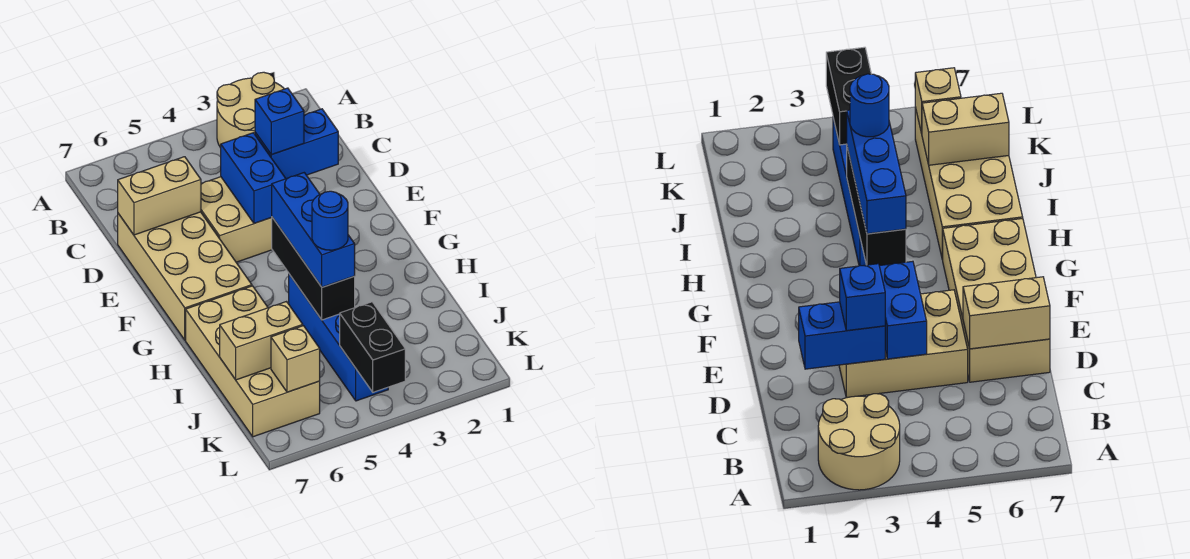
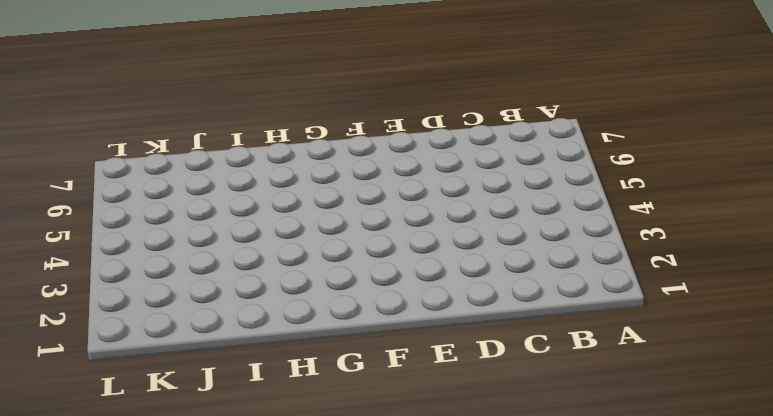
none -> tan round brick A2:B3 level 1
none -> tan brick D3:E5 level 1
none -> tan brick D6:G7 level 1

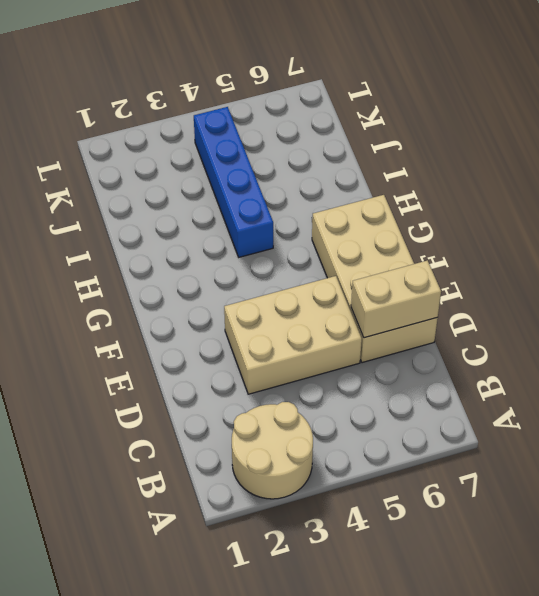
none -> tan brick H6:K7 level 1
none -> blue brick D2:D3 level 2
none -> blue brick D4:E4 level 2

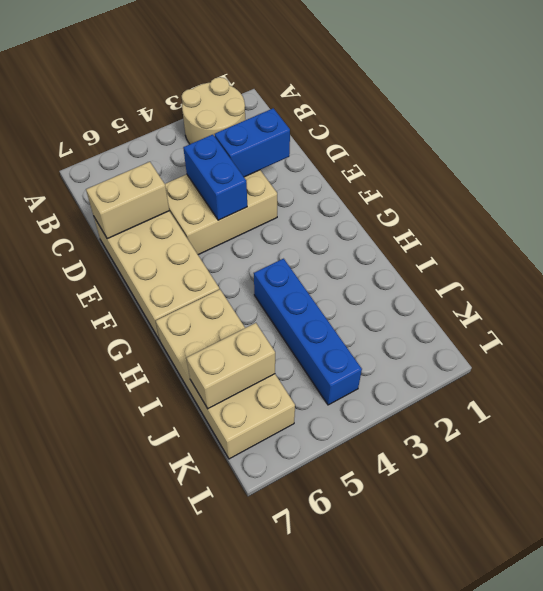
none -> black brick G4:I4 level 2
none -> black brick K4:L4 level 2
none -> tan brick K6 level 2

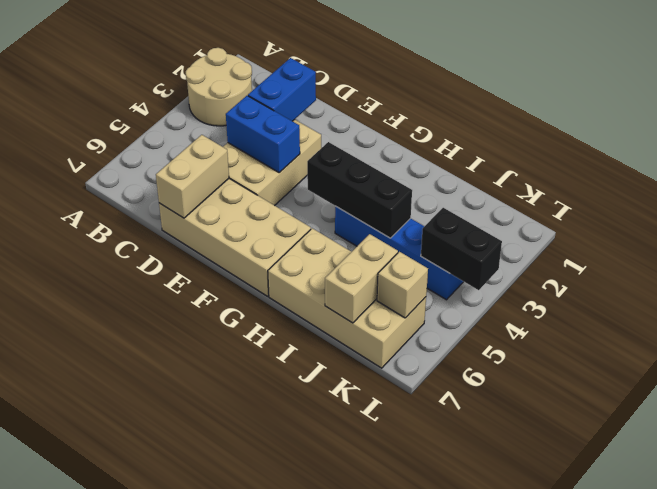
none -> blue brick D3 level 3
none -> blue brick G4:I4 level 3
none -> blue round brick I4 level 4

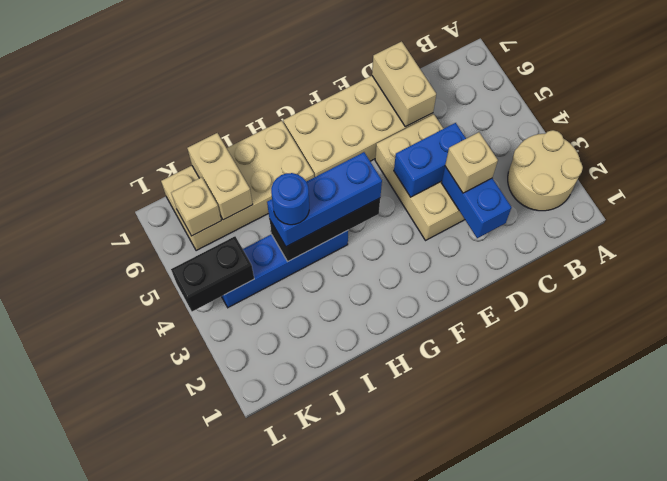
tan brick D3 level 3 -> blue brick D3 level 3

